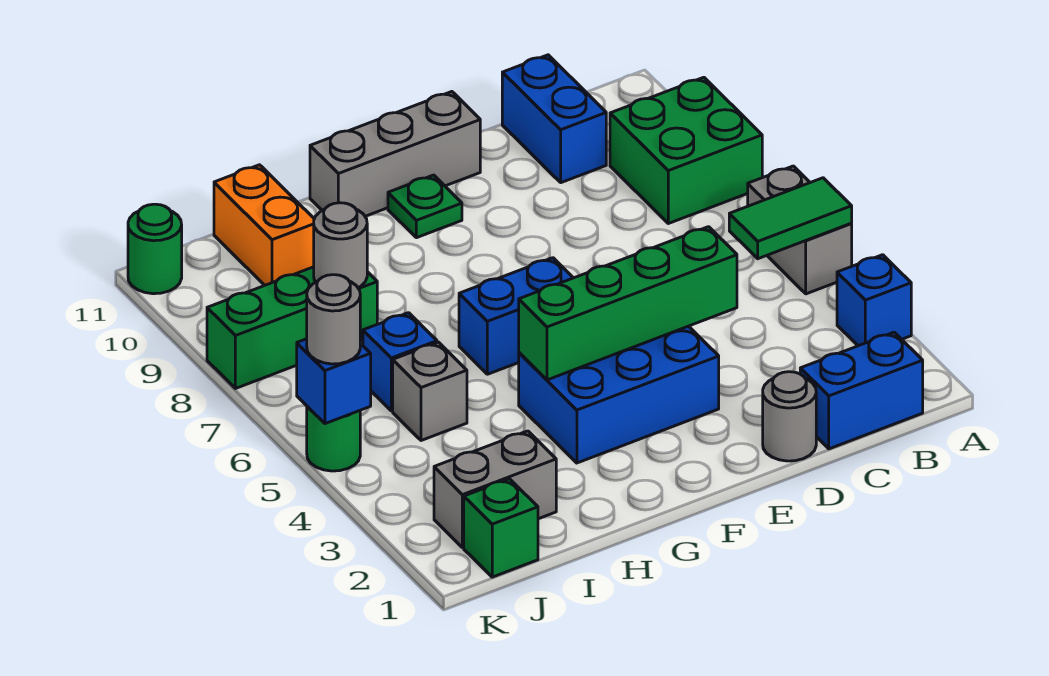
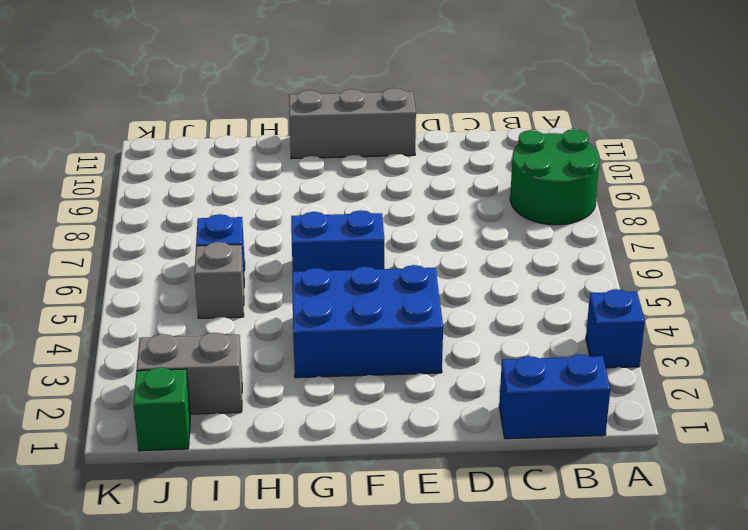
green round brick A8:B9 level 1 -> green brick A8:B9 level 1
none -> grey brick A5:A6 level 1
none -> blue brick C10:C11 level 1
none -> grey round brick D1 level 1

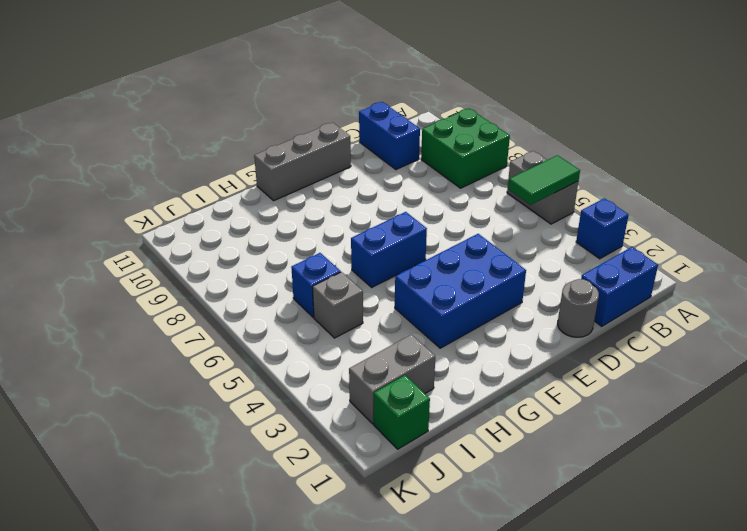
none -> green plate F10 level 1
none -> green brick I8:K8 level 1
none -> orange brick I10:I11 level 1

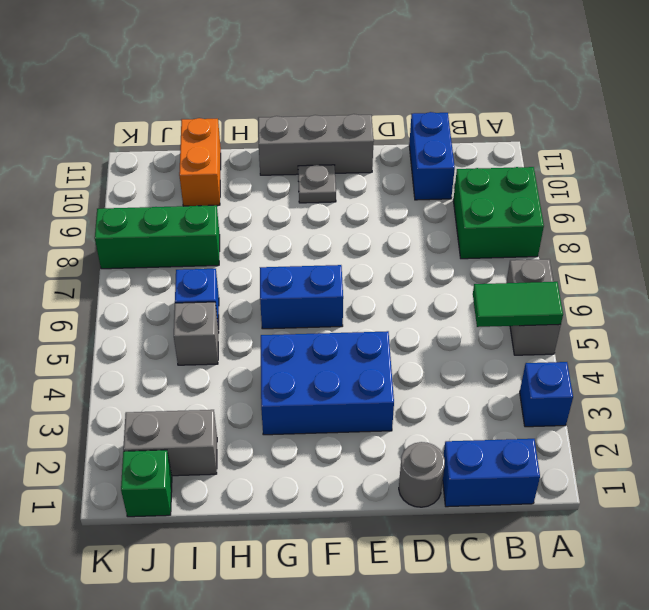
grey plate F10 level 1 -> green plate F10 level 1
none -> green round brick K5 level 1
none -> green round brick K11 level 1
none -> green brick D4:G4 level 2

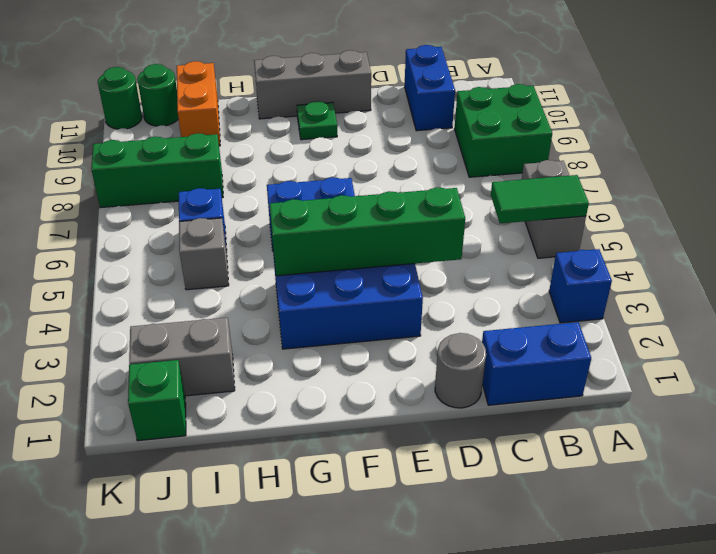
green round brick J11 level 1 -> green round brick K5 level 1
none -> grey round brick I8 level 2
none -> blue brick K5 level 2
none -> grey round brick K5 level 3

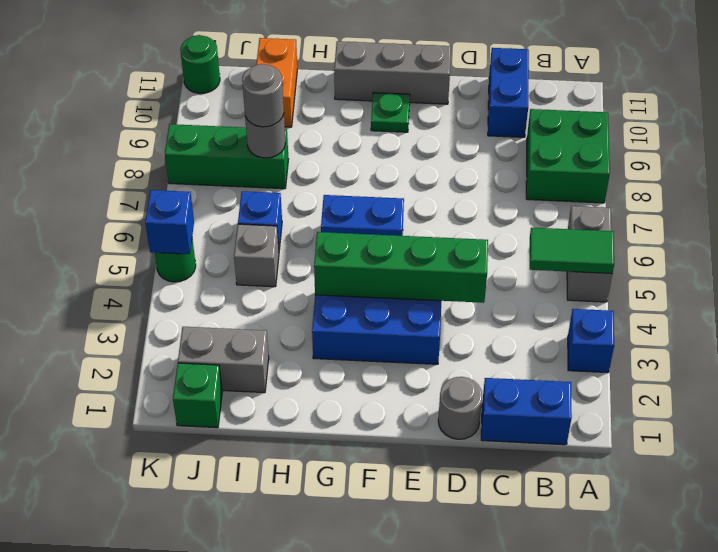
grey round brick I8 level 3 -> grey round brick K5 level 3

